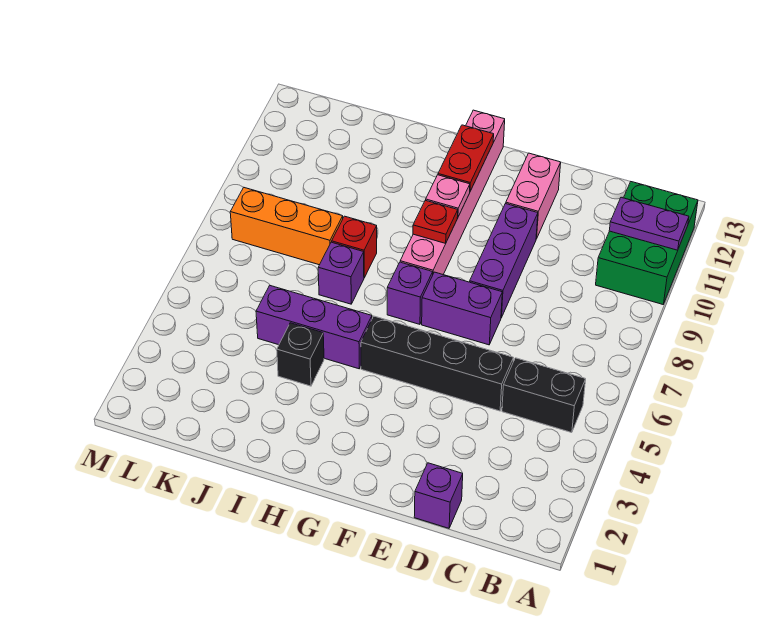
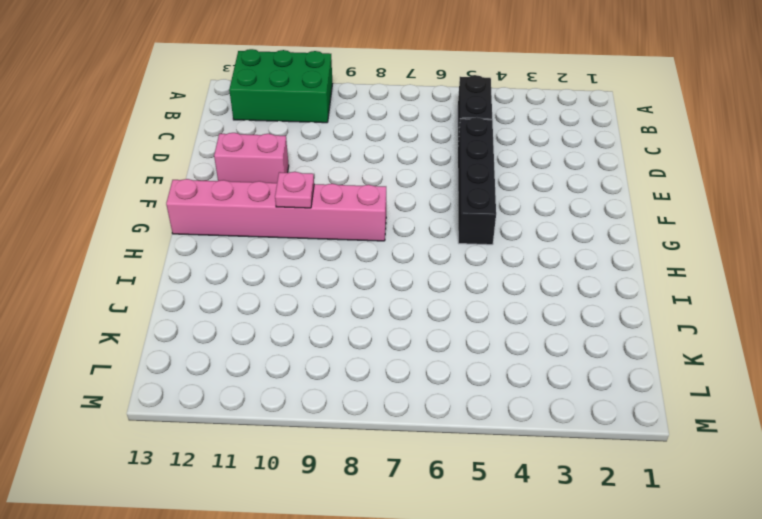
none -> purple brick D1 level 1
none -> purple brick E7:F7 level 1
none -> purple brick E8:E10 level 1

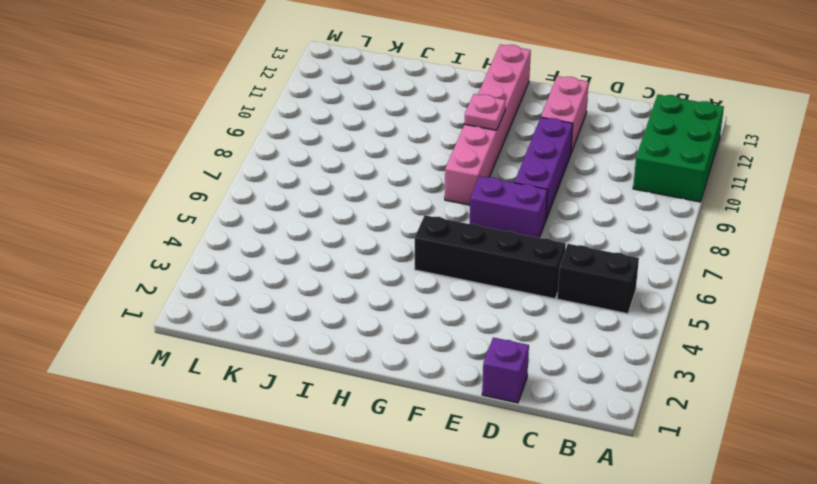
none -> purple brick G7 level 1
none -> purple brick H5:J5 level 1
none -> black brick I4 level 1

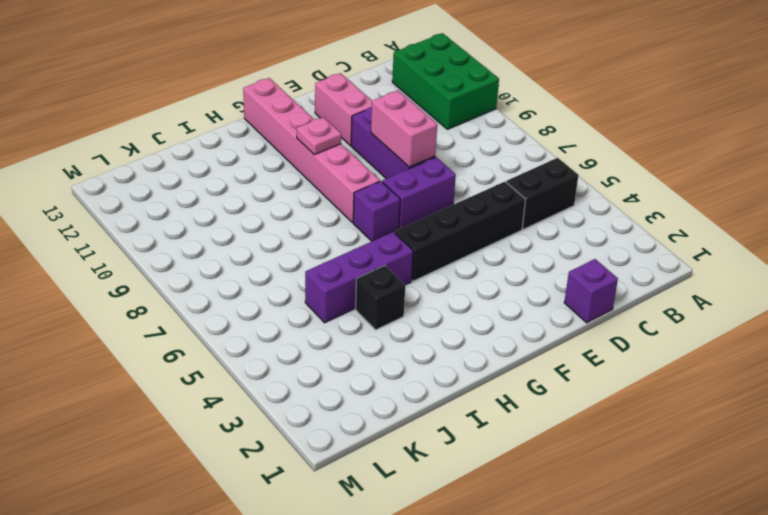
pink brick E8:E9 level 2 -> none
none -> purple brick I7 level 1
none -> red brick I8 level 1
none -> orange brick J8:L8 level 1

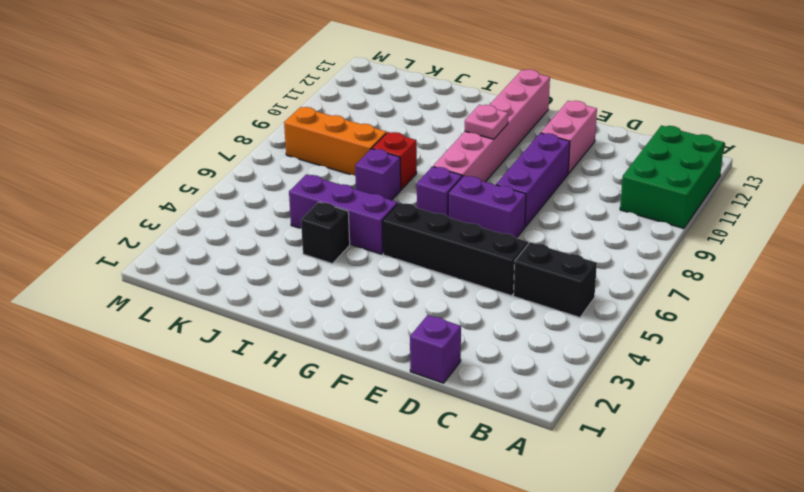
none -> purple plate A11:B11 level 2
none -> red plate G9 level 2
none -> red plate G11:G12 level 2

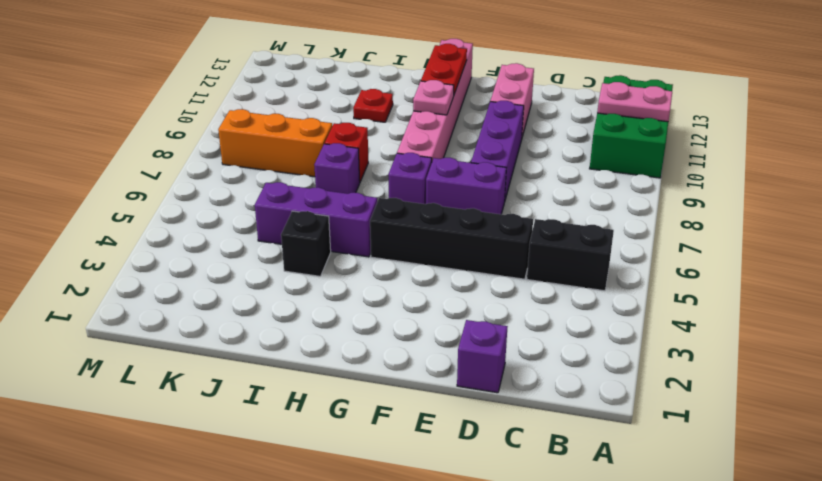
pink plate A11:B11 level 2 -> purple plate A11:B11 level 2
red plate I11 level 1 -> red plate G9 level 2

